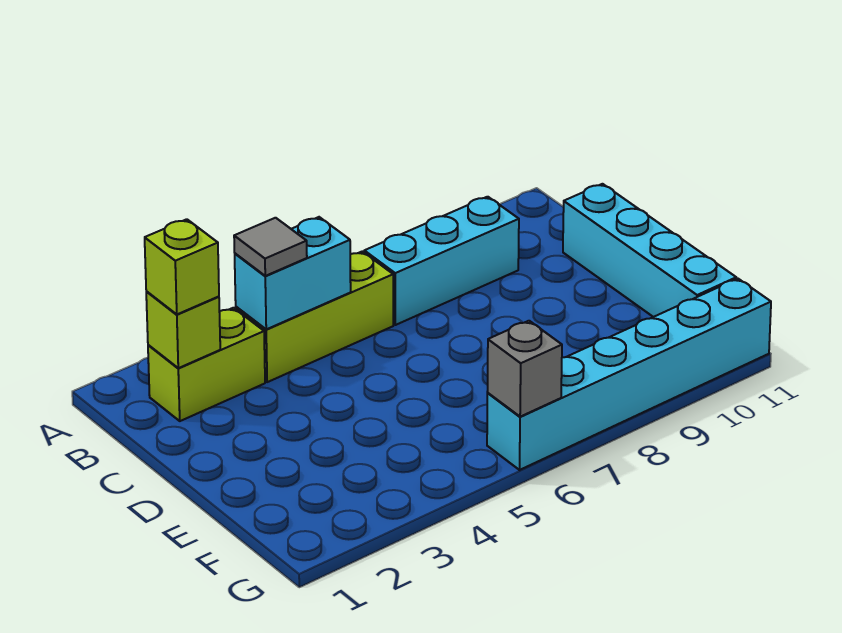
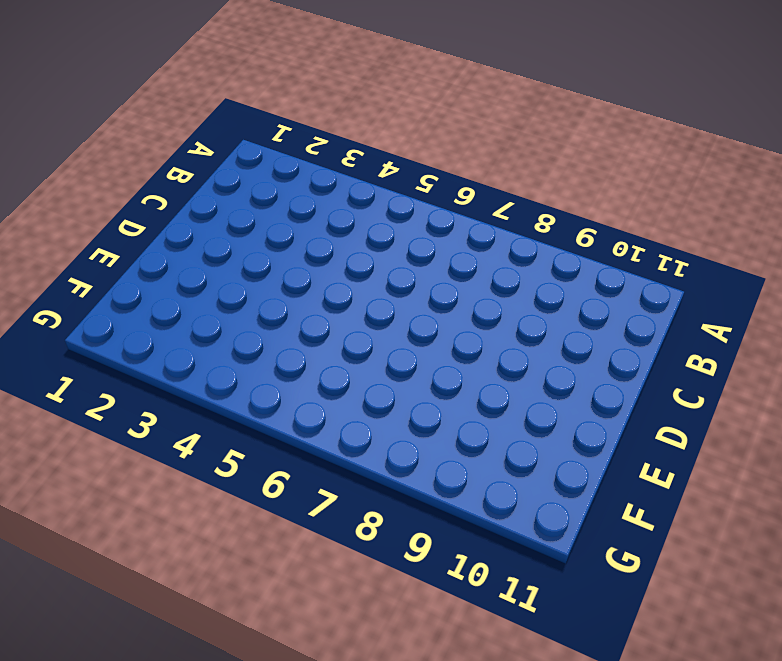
none -> lime brick B2:B3 level 1
none -> lime brick B4:B6 level 1

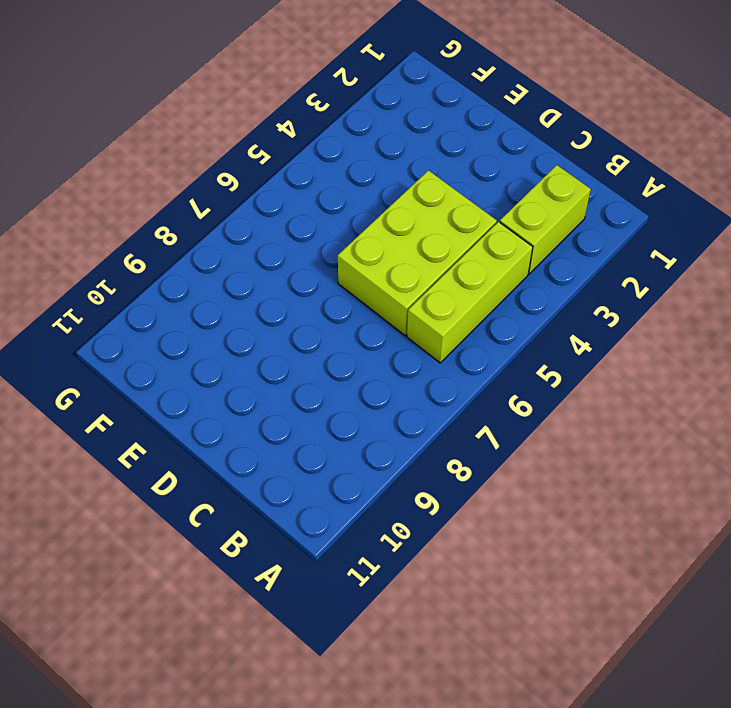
lime brick C4:D6 level 1 -> none
none -> cyan brick B7:B9 level 1
none -> cyan brick C11:F11 level 1

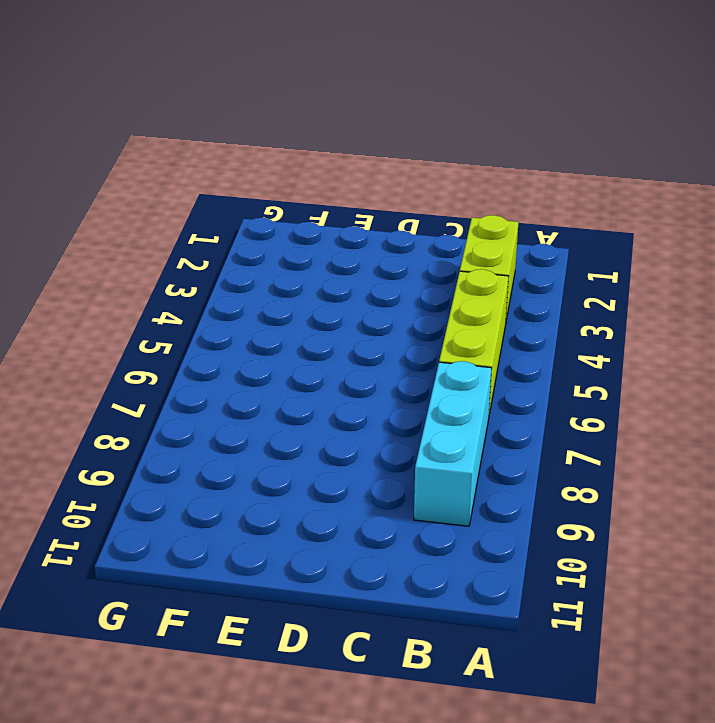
none -> cyan brick C11:F11 level 1
none -> cyan brick G6:G11 level 1

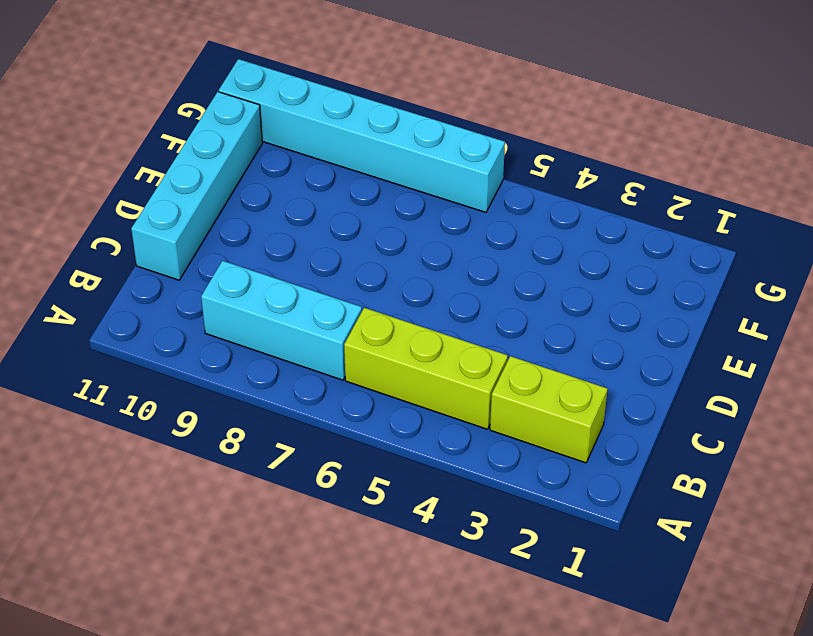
none -> lime brick B2 level 2
none -> cyan brick B4:B5 level 2

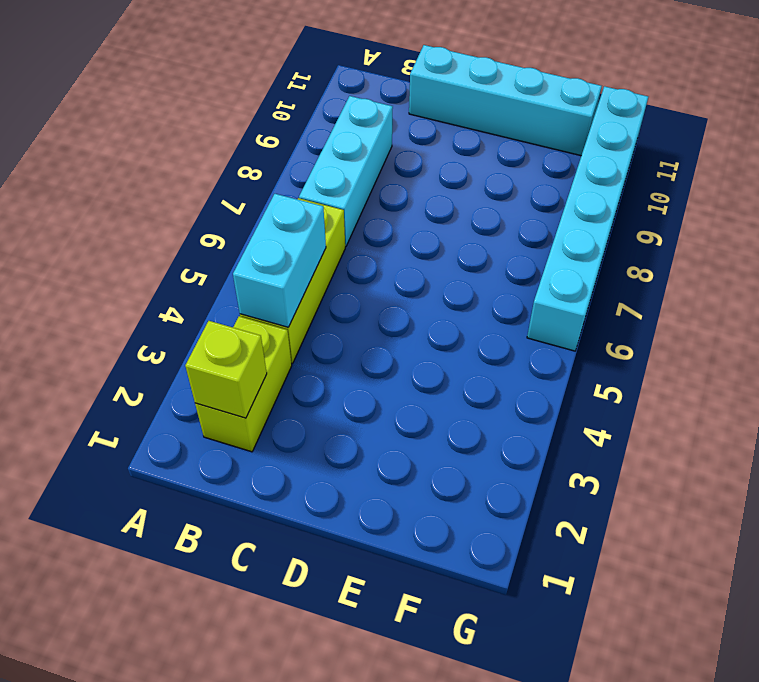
none -> grey brick G6 level 2
none -> lime brick B2 level 3

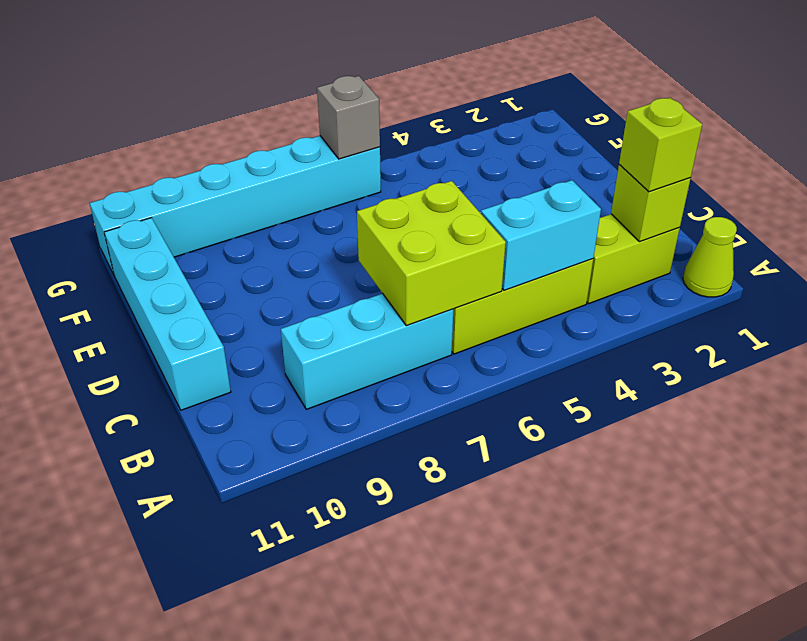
lime cone A1 level 1 -> none
lime brick B6:C7 level 2 -> none
none -> grey tile B4 level 3

